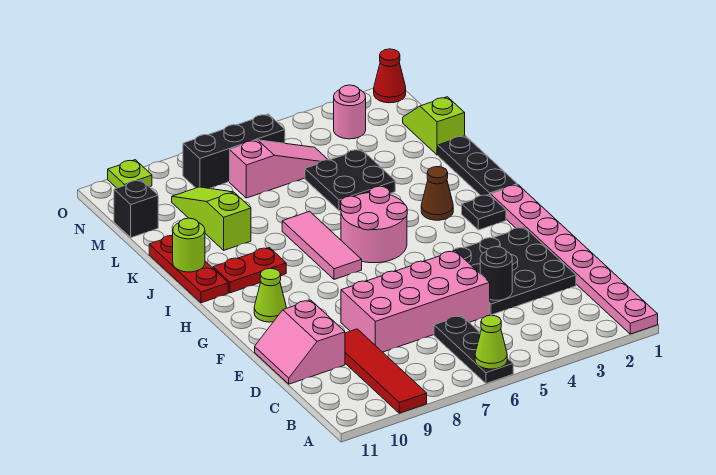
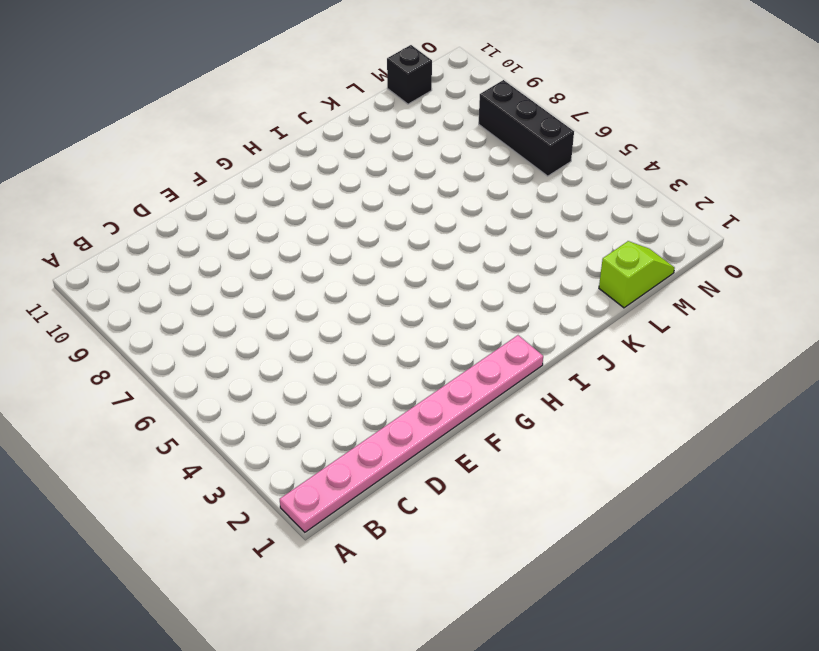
none -> black plate A6:C6 level 1
none -> red tile A9:D9 level 1
none -> black plate D2:F4 level 1

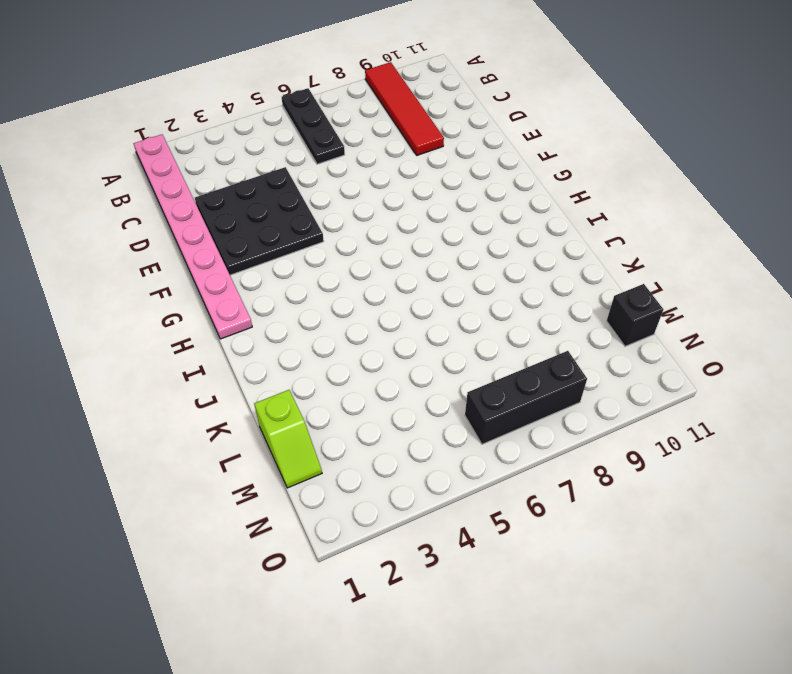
none -> pink brick D5:E8 level 1
none -> pink slope D10:E11 level 1 top 10
none -> lime cone G10 level 1

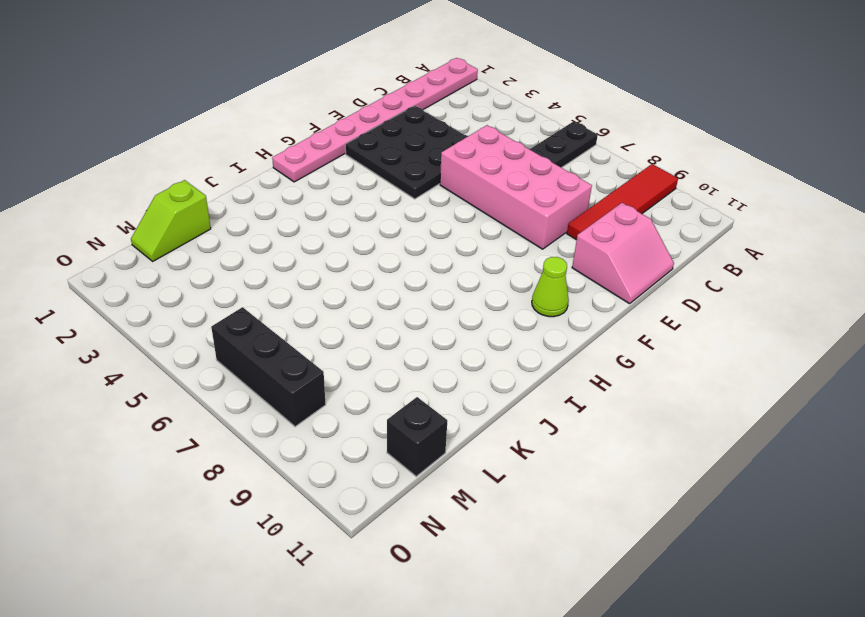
none -> black plate H2 level 1
none -> pink round brick H5:I6 level 1
none -> pink tile H7:J7 level 1

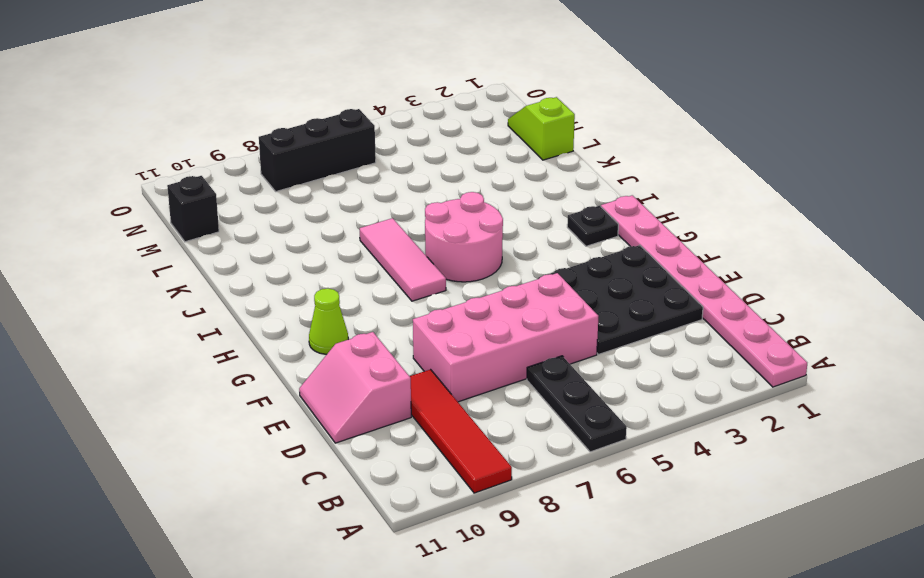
none -> black plate I1:K1 level 1
none -> brown cone I3 level 1
none -> red plate I9:I10 level 1

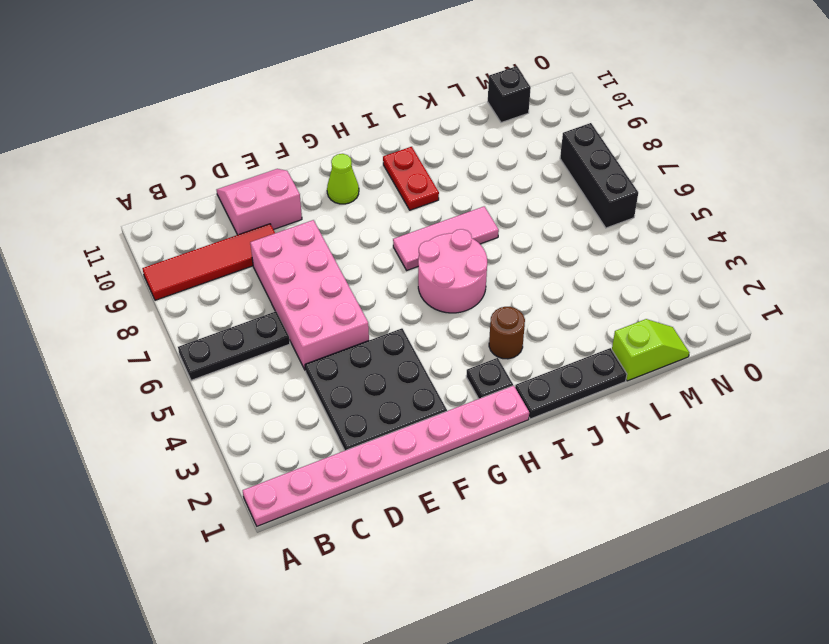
brown round brick I3 level 1 -> brown cone I3 level 1
none -> red plate I11:K11 level 1
none -> black plate K4:L5 level 1
none -> lime slope K9:M9 level 1 top K

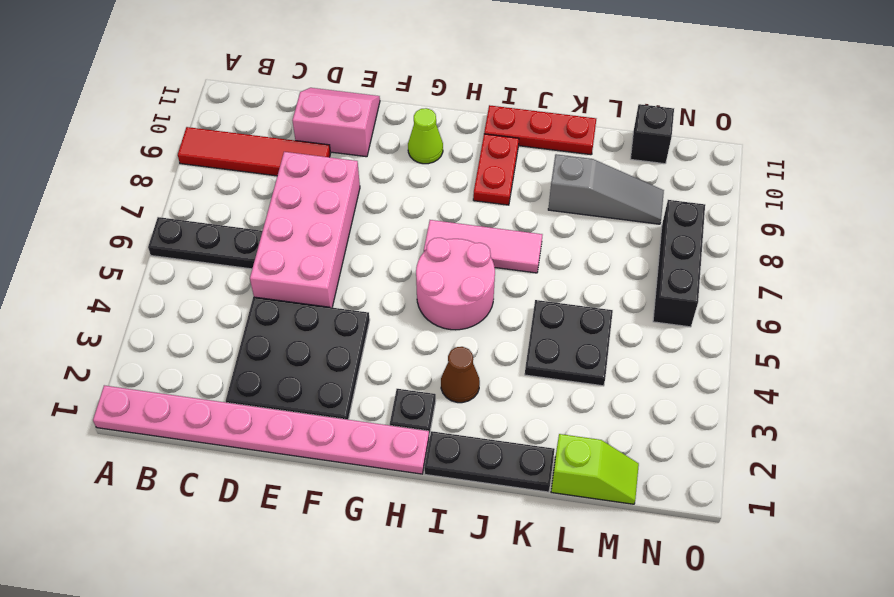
grey slope K9:M9 level 1 top K -> lime slope K9:M9 level 1 top K
none -> pink slope M5:M7 level 1 top 7
none -> pink round brick N3 level 1
none -> red cone O1 level 1

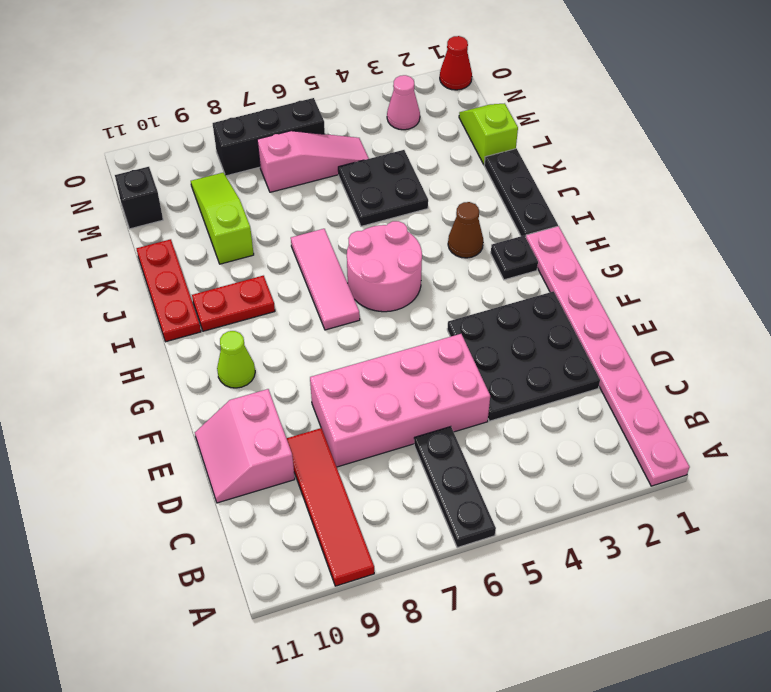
pink cone N3 level 1 -> pink round brick N3 level 1
none -> lime plate O10 level 1
none -> lime cone A6 level 2
none -> black round brick D4 level 2

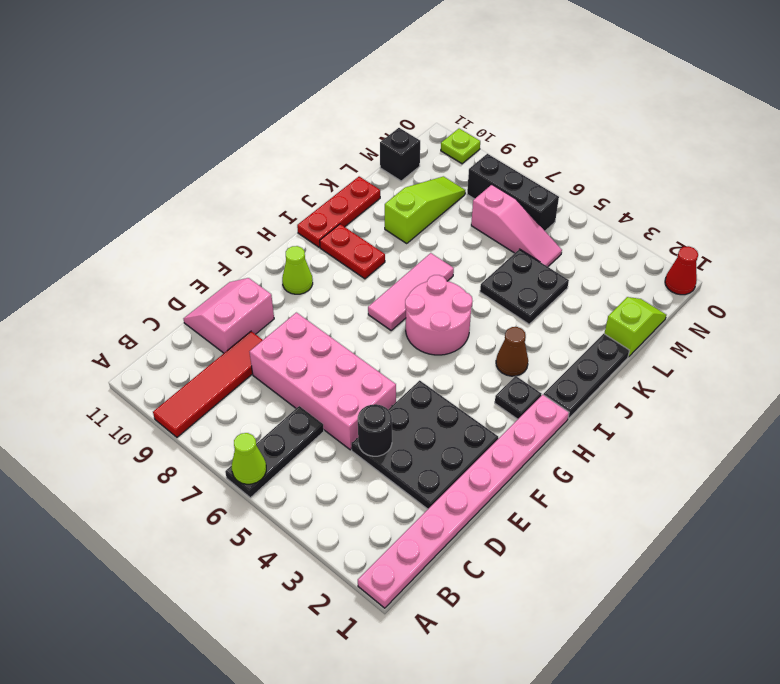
none -> pink round brick N3 level 1
none -> lime round brick J11 level 2

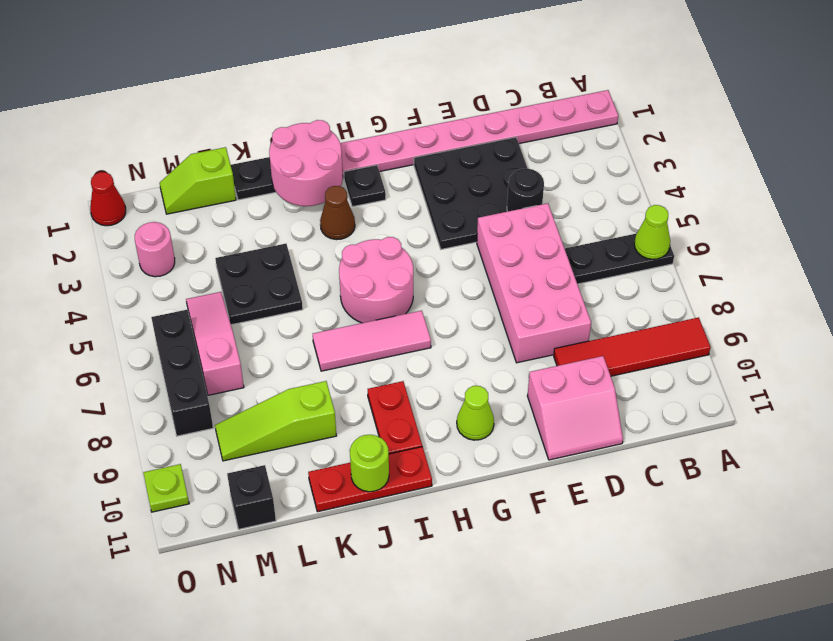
pink round brick I1:J2 level 2 -> none

